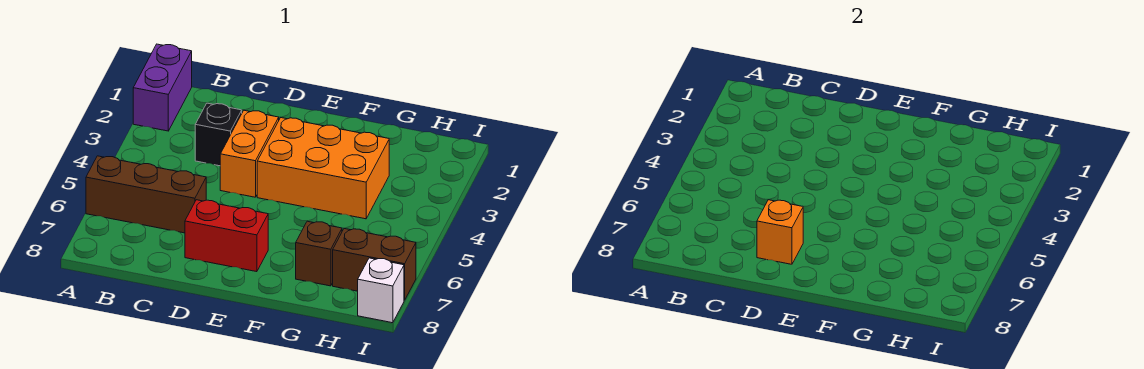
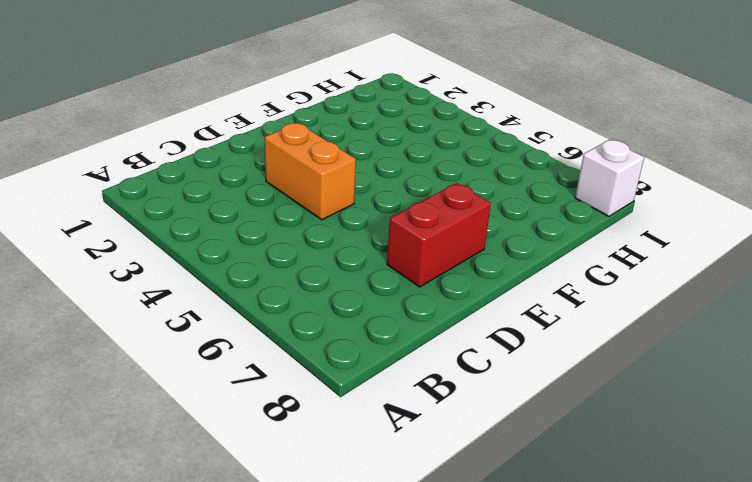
none -> purple brick A1:A2 level 1
none -> brown brick A6:C6 level 1

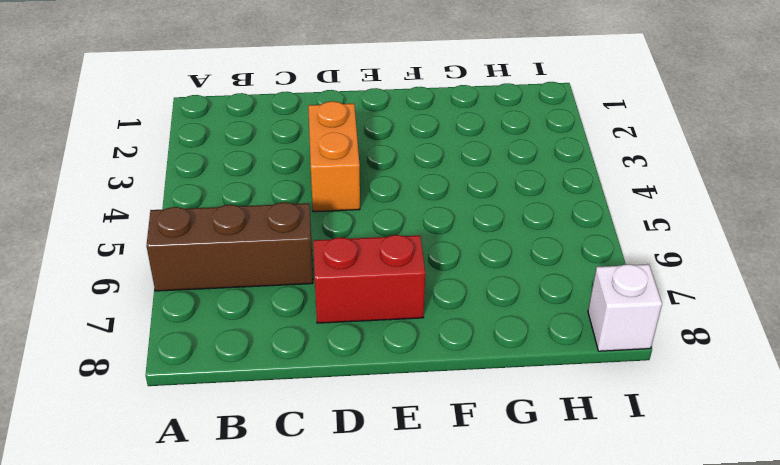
none -> purple brick A1:A2 level 1
none -> black brick C3 level 1

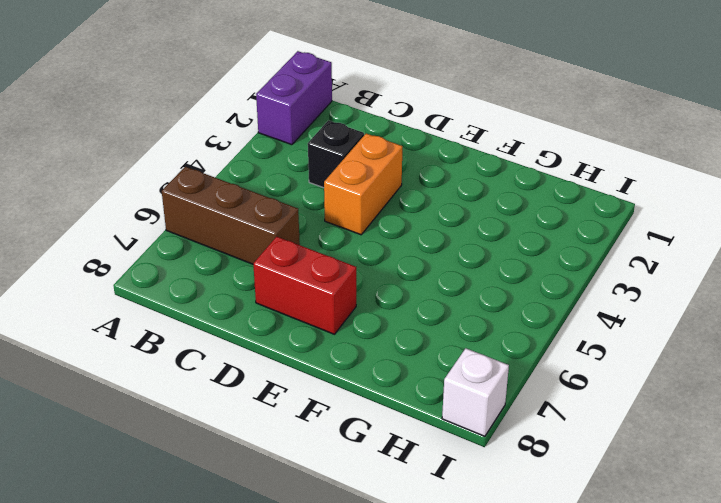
none -> orange brick E3:G4 level 1
none -> brown brick G7 level 1

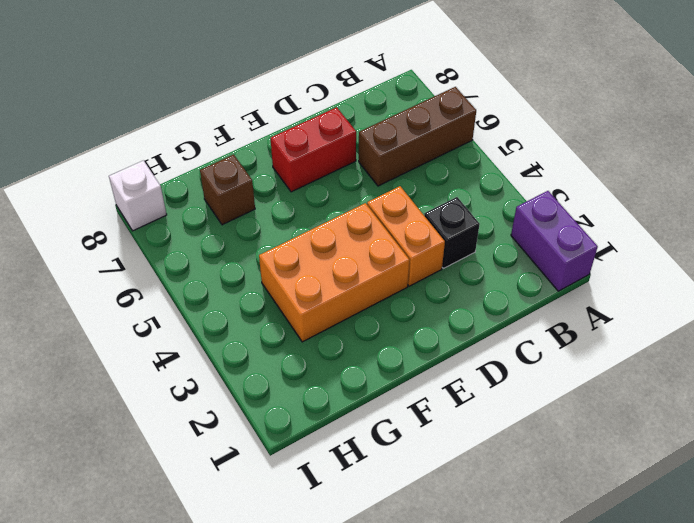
none -> brown brick H7:I7 level 1
none -> orange brick D7 level 2

